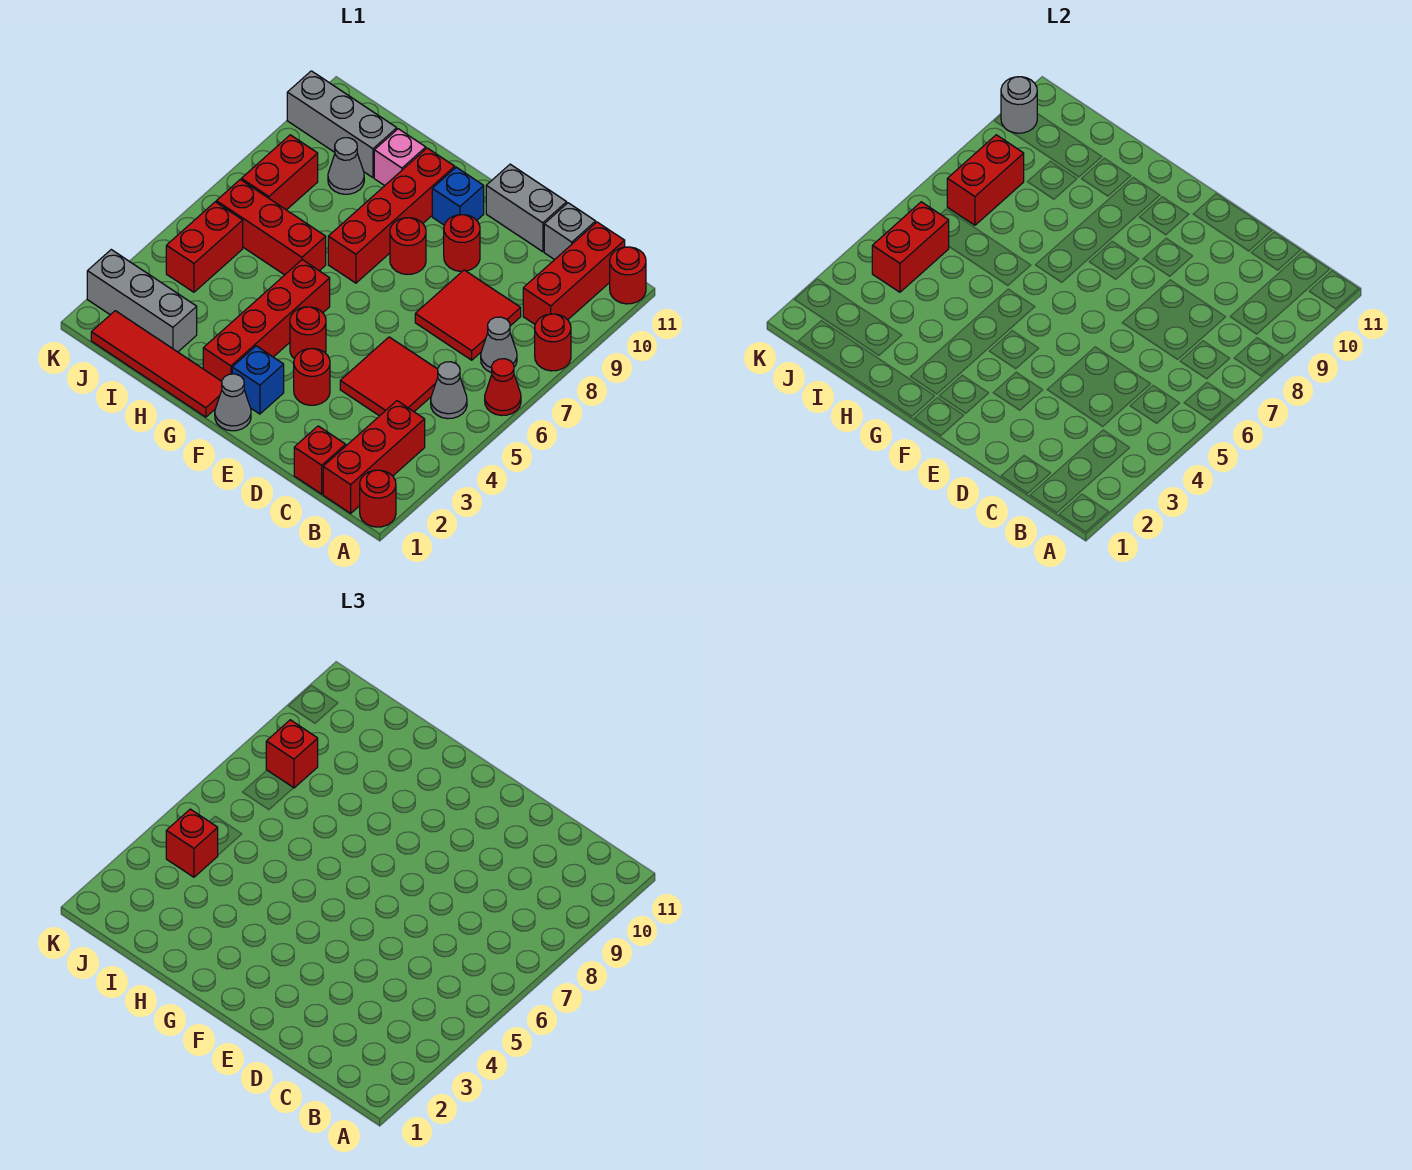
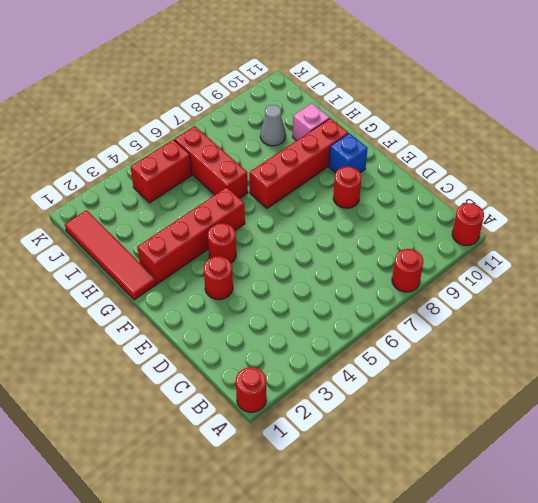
none -> red cone A6 level 1
none -> red brick B1:B3 level 1
none -> grey cone B5 level 1
none -> grey cone B7 level 1

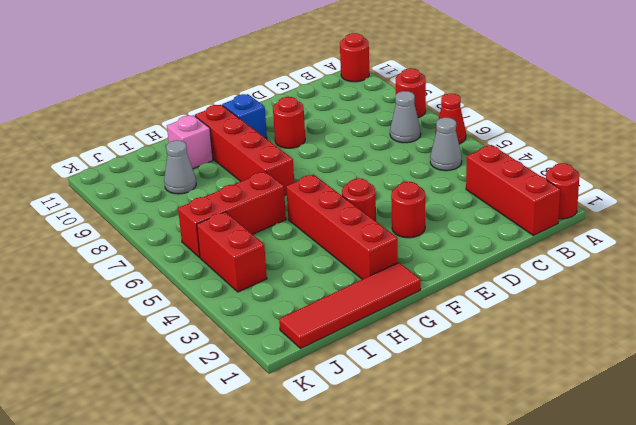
none -> red brick B9:B11 level 1
none -> red brick C1 level 1
none -> red tile C4:D5 level 1
none -> red tile C7:D8 level 1

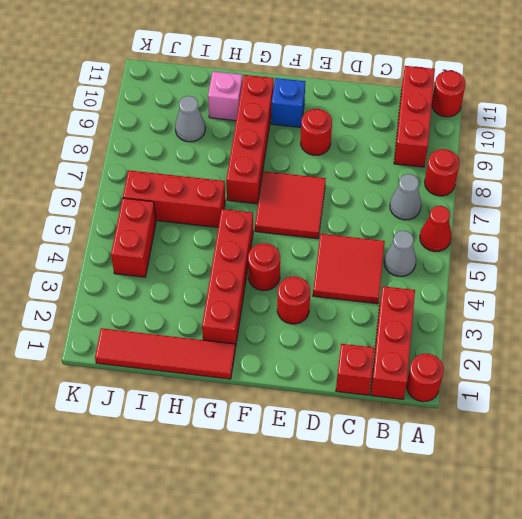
red tile E6:F7 level 1 -> red tile C7:D8 level 1
none -> grey brick C11 level 1
none -> grey brick D11:E11 level 1
none -> grey cone F1 level 1
none -> blue brick F2 level 1

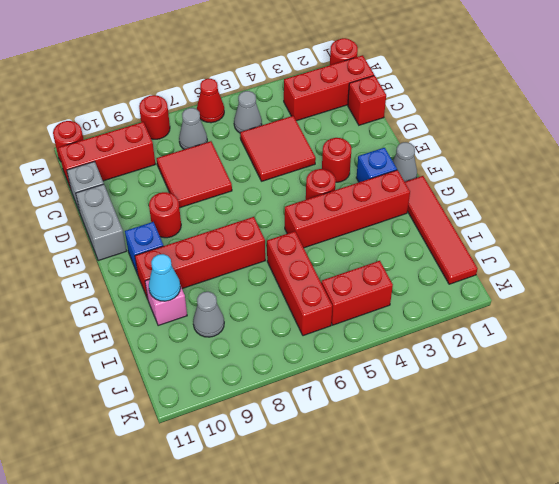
cyan cone H10 level 2 -> none
none -> red round brick F8 level 1
none -> grey brick I2:K2 level 1
none -> grey brick I10:K10 level 1
none -> red brick J7:J8 level 1

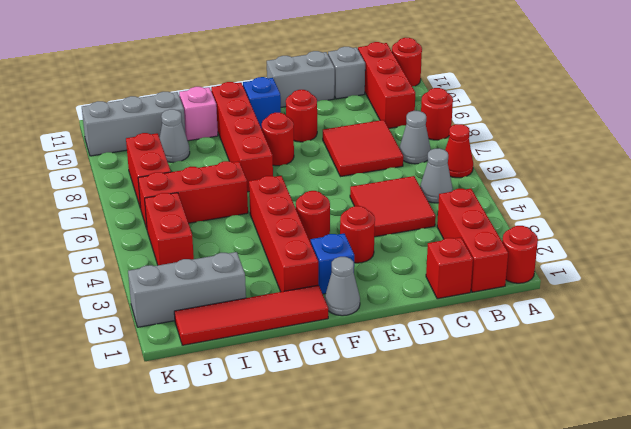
none -> red brick J4:J5 level 2
none -> red brick J7:J8 level 2
none -> grey round brick K10 level 2
none -> red brick J4 level 3

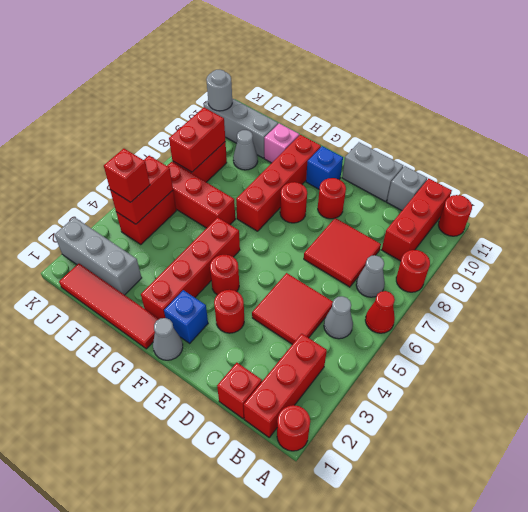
none -> red brick J8 level 3

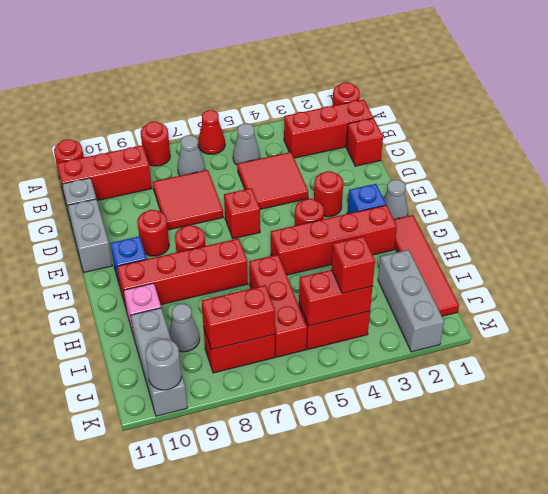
red brick E6 level 1 -> red brick J8 level 3

